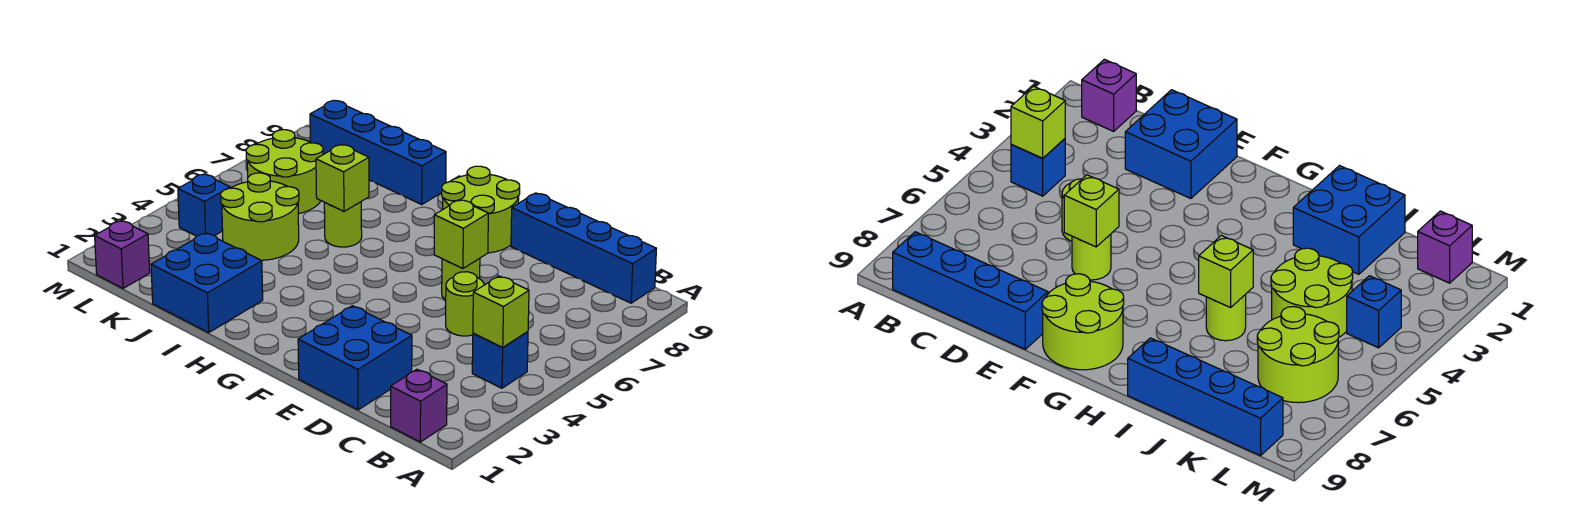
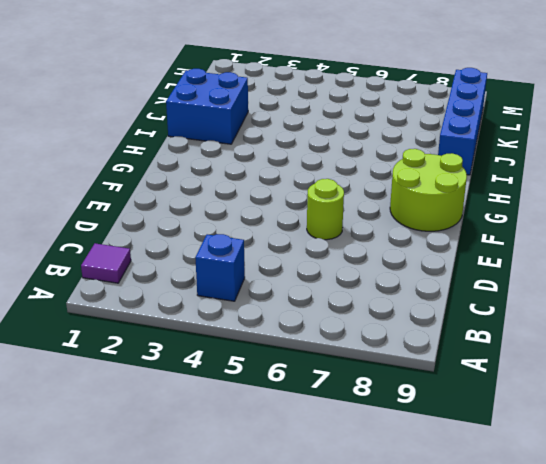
purple tile B1 level 1 -> purple brick B1 level 1
none -> blue brick B9:E9 level 1
none -> blue brick D1:E2 level 1
none -> lime round brick D5 level 1

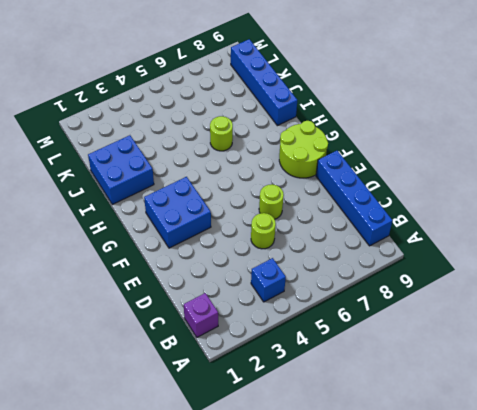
blue brick F2:G3 level 1 -> blue brick D1:E2 level 1
none -> lime round brick J4:K5 level 1
none -> lime round brick K6:L7 level 1
none -> purple brick L1 level 1

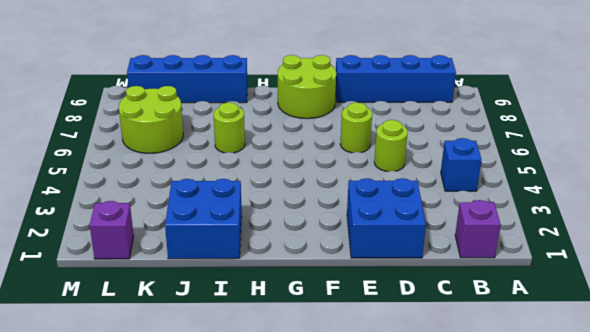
none -> lime round brick J4:K5 level 1
none -> blue brick L4 level 1
none -> lime brick B4 level 2

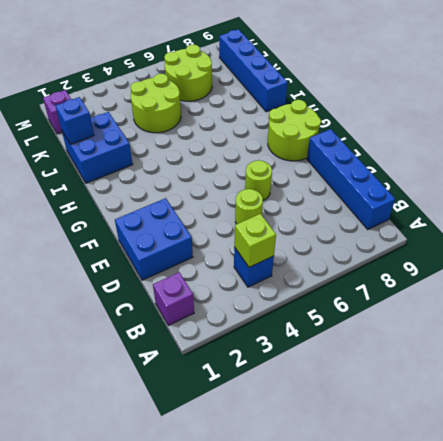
blue brick J1 level 2 -> blue brick L4 level 1
none -> lime round brick I6 level 1
none -> lime brick E6 level 2
none -> lime brick I6 level 2

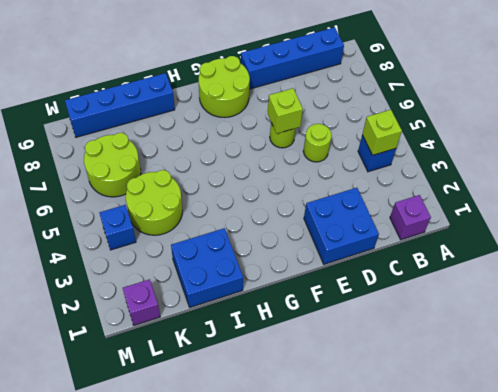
none -> lime round brick I6 level 1
none -> lime brick I6 level 2

